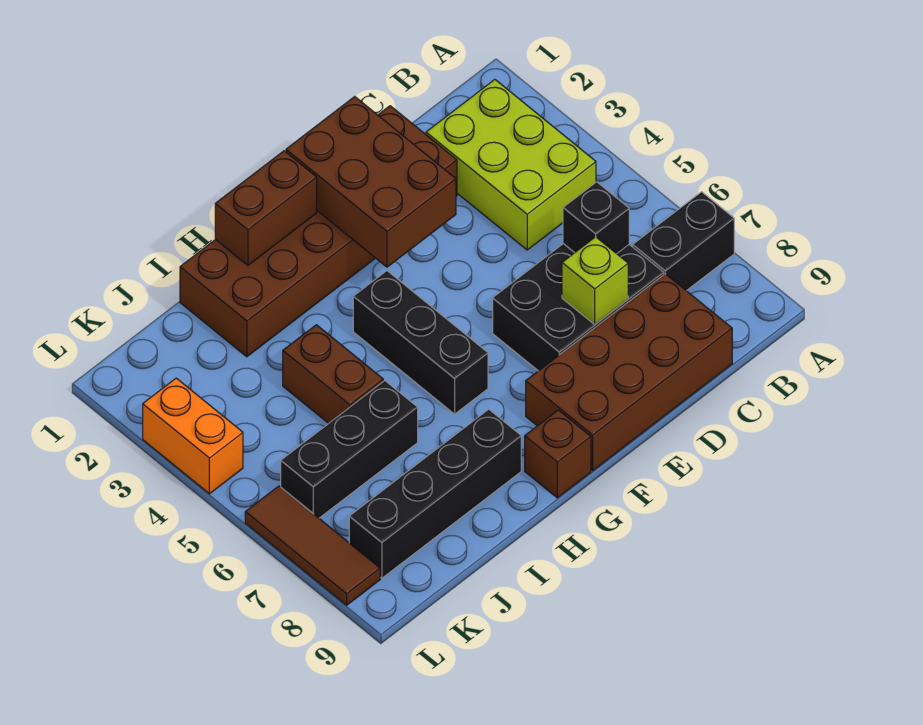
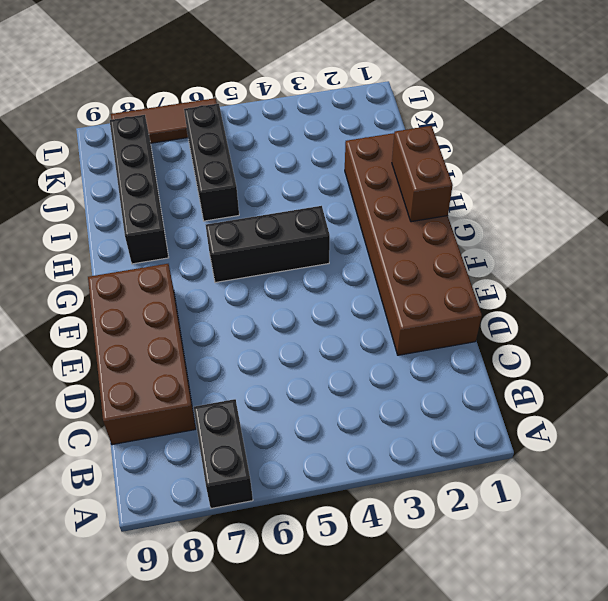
none -> lime brick B2:C4 level 1
none -> black brick C6:E7 level 1
none -> brown brick G9 level 1

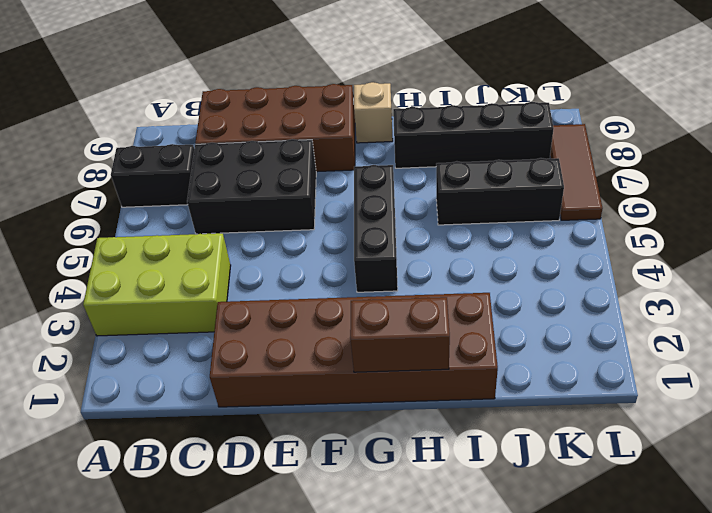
lime brick A3:C4 level 1 -> lime brick B2:C4 level 1
tan brick G9 level 1 -> brown brick G9 level 1
none -> brown brick I4:I5 level 1
none -> orange brick L3:L4 level 1
none -> black brick C6 level 2

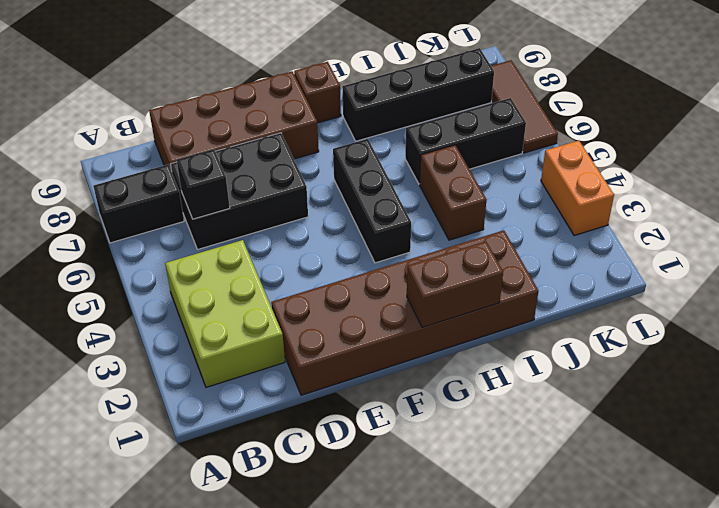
none -> lime brick D7 level 2
none -> brown brick E1:F3 level 2

